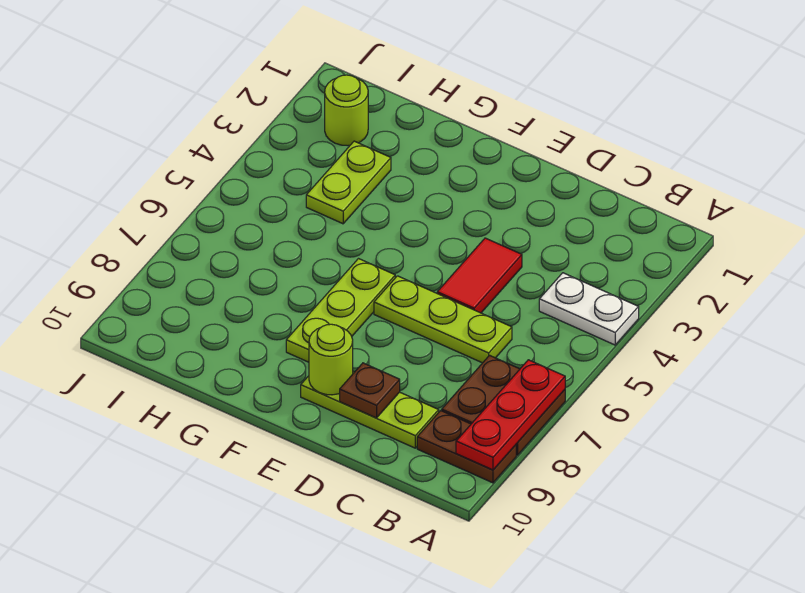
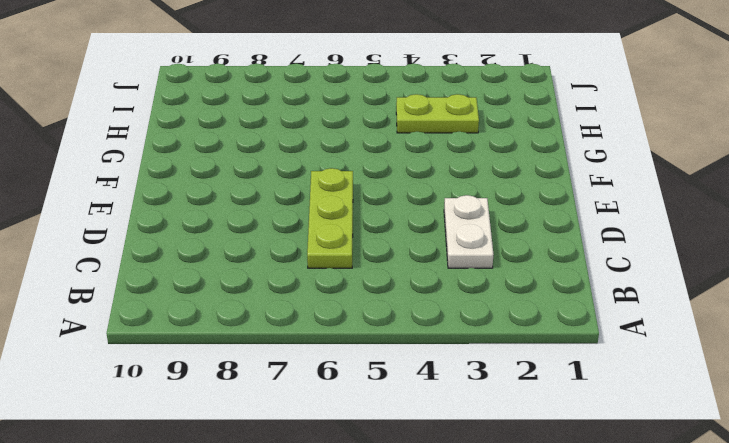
white plate C3:D3 level 1 -> white plate A4:B4 level 1
none -> brown plate A7:B8 level 1
none -> brown plate A9:B9 level 1
none -> lime plate C9:E9 level 1

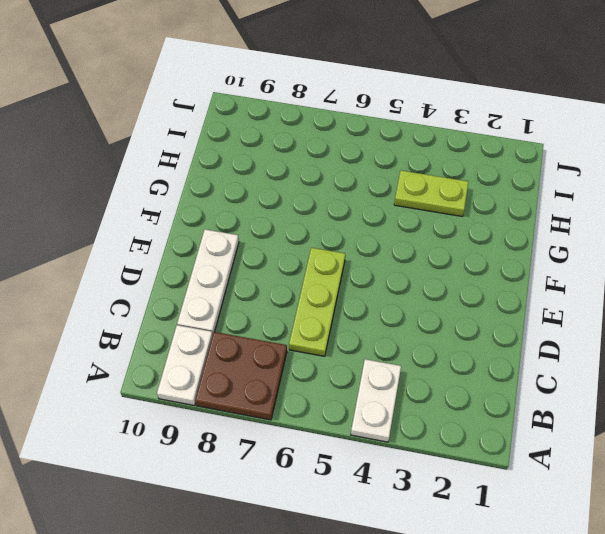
white plate A9:B9 level 1 -> brown plate A9:B9 level 1
white plate C9:E9 level 1 -> lime plate C9:E9 level 1
none -> red tile D4:D5 level 1
none -> lime plate F6:F8 level 1
none -> lime round brick I2 level 1

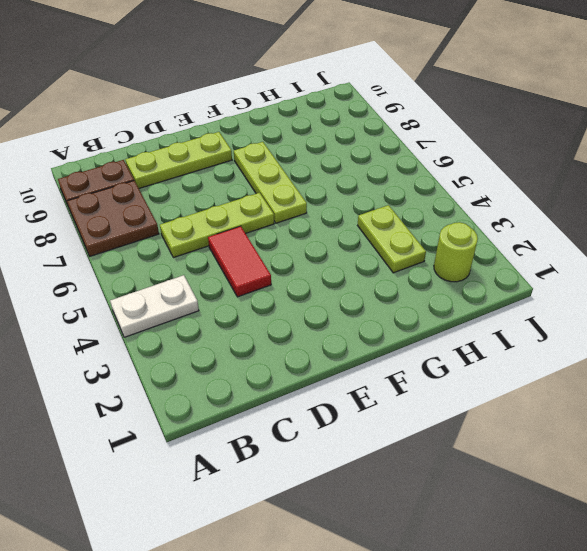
none -> red plate A7:A9 level 2
none -> brown plate D9 level 2
none -> lime round brick E9 level 2

